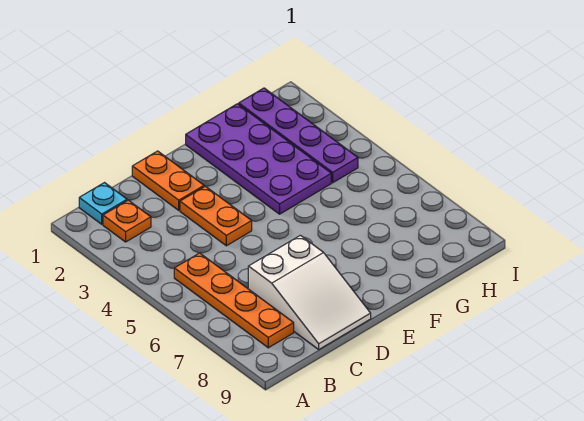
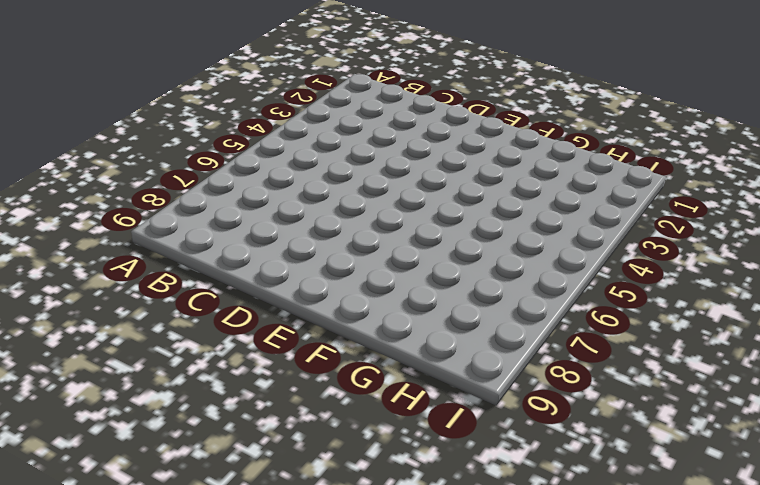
none -> cyan plate B1 level 1
none -> orange plate B2 level 1

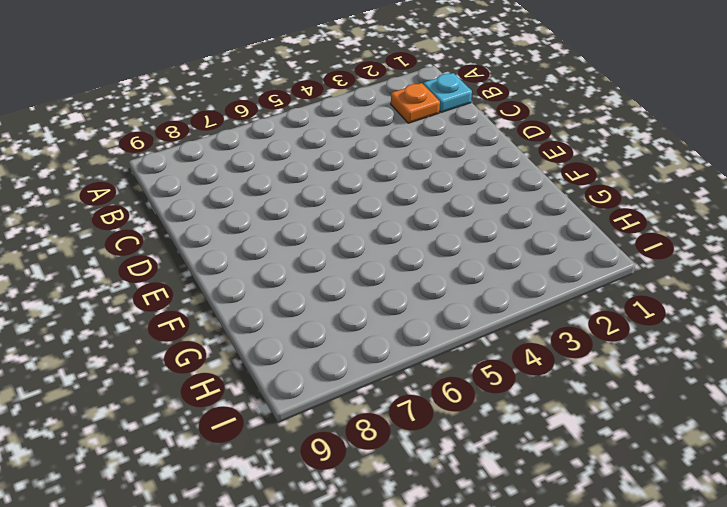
none -> orange plate B5:B8 level 1
none -> white slope C7:D9 level 1 top 7

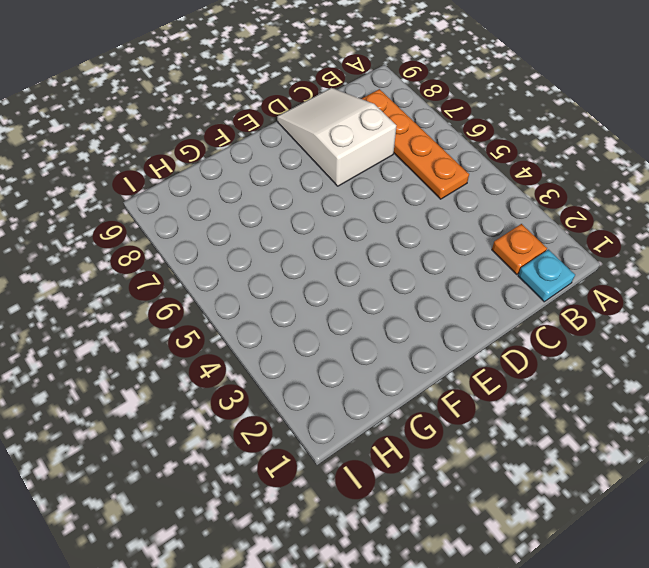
none -> orange plate D1:D2 level 1
none -> orange plate D3:D4 level 1

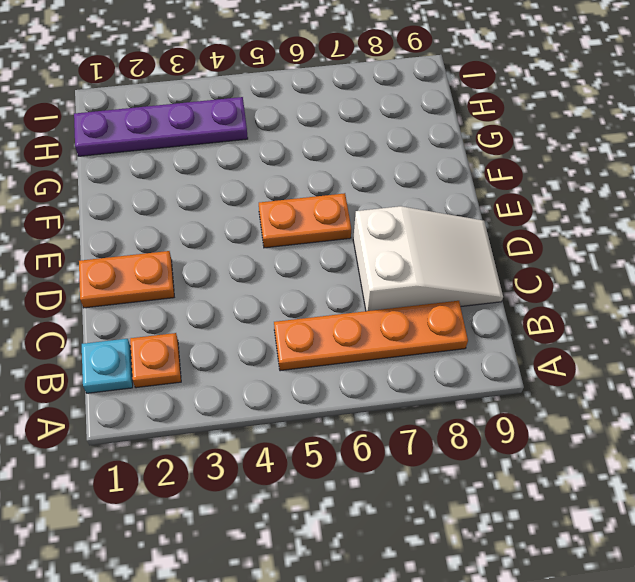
orange plate E5:E6 level 1 -> orange plate D3:D4 level 1
none -> purple plate F1:G4 level 1

